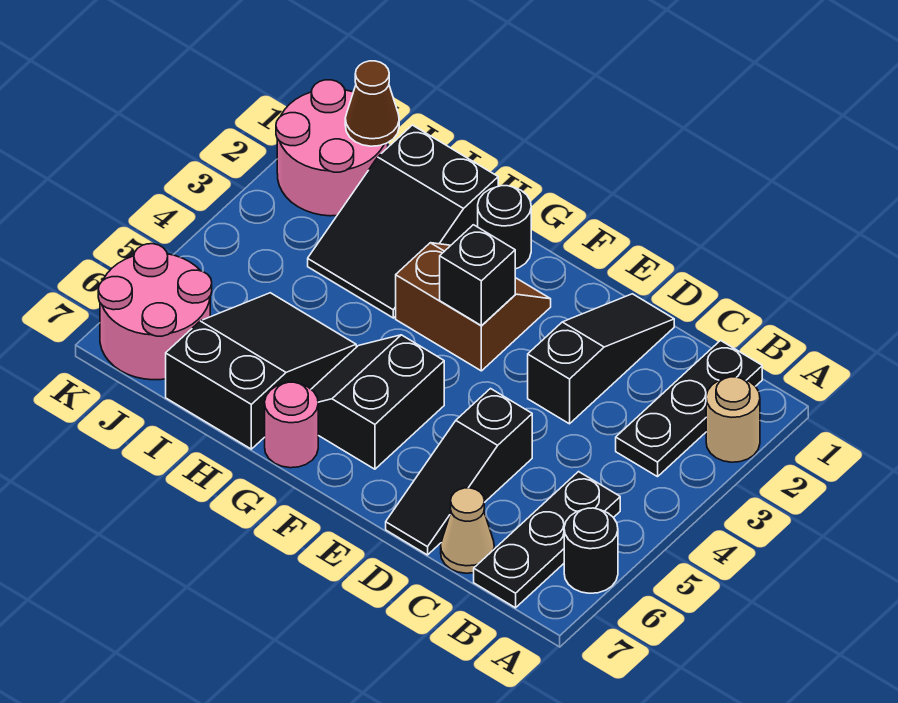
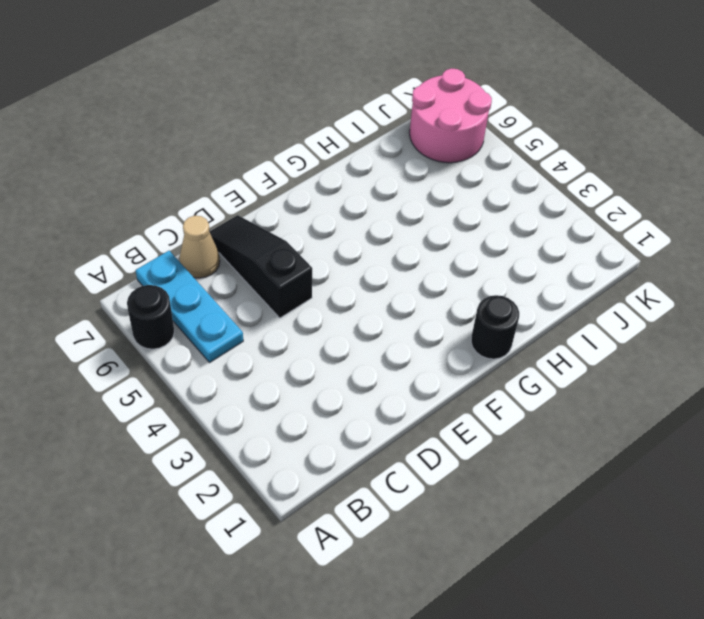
cyan plate B5:B7 level 1 -> black plate B5:B7 level 1
none -> tan round brick A2 level 1
none -> black plate B1:B3 level 1
none -> black slope D1:D3 level 1 top 3

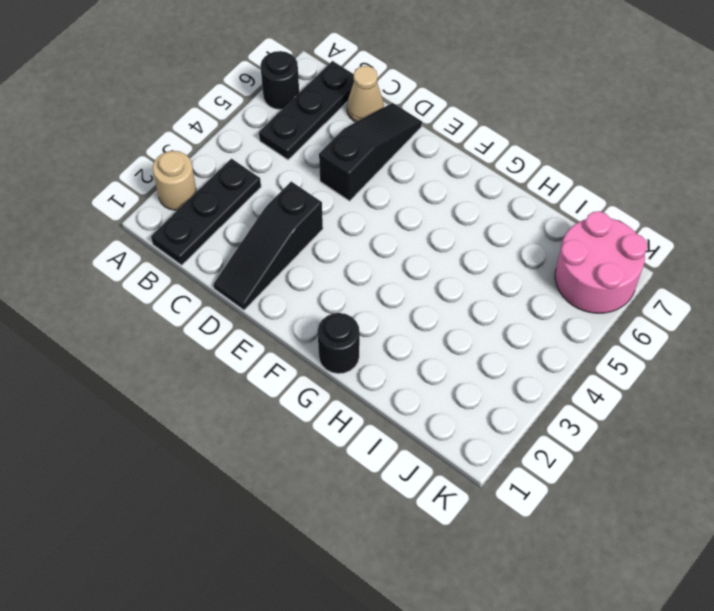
none -> brown slope F2:G3 level 1 top 3
none -> black slope F5:G6 level 1 top F
none -> pink round brick G7 level 1

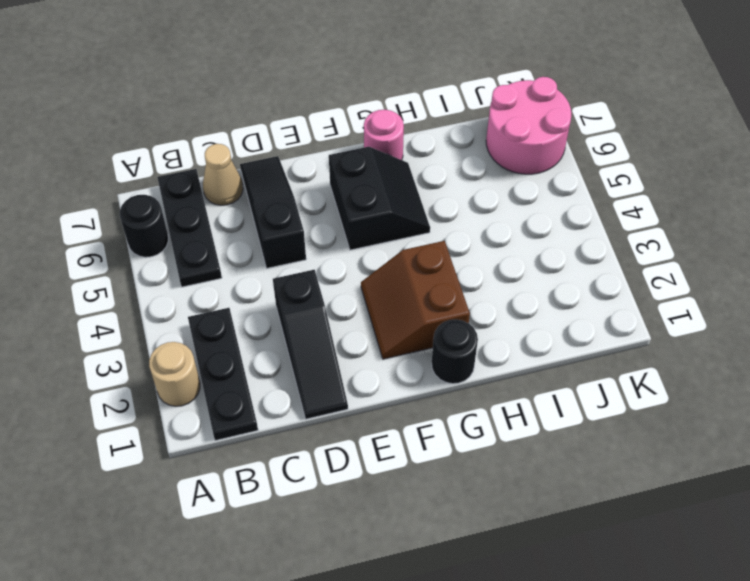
brown slope F2:G3 level 1 top G -> brown slope F2:G3 level 1 top 3
none -> black slope H1:I3 level 1 top 1
none -> black slope H5:I7 level 1 top 7
none -> pink round brick J1:K2 level 1

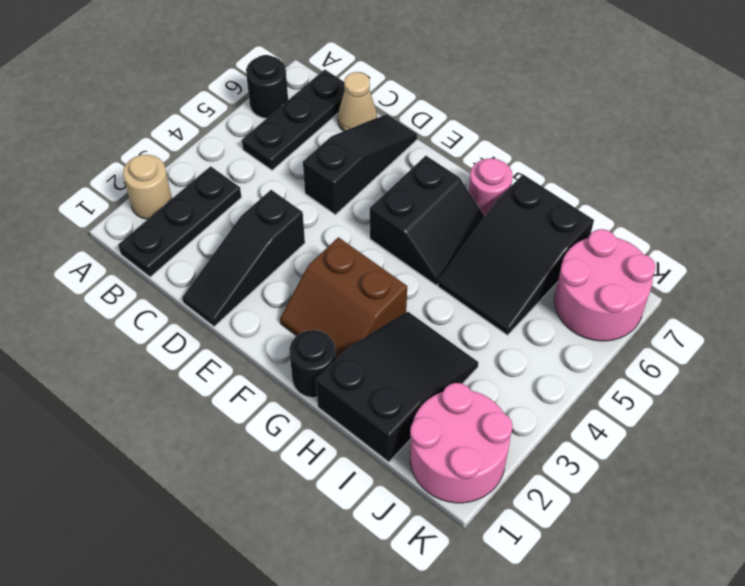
none -> black brick F3 level 2
none -> brown cone J1 level 2

